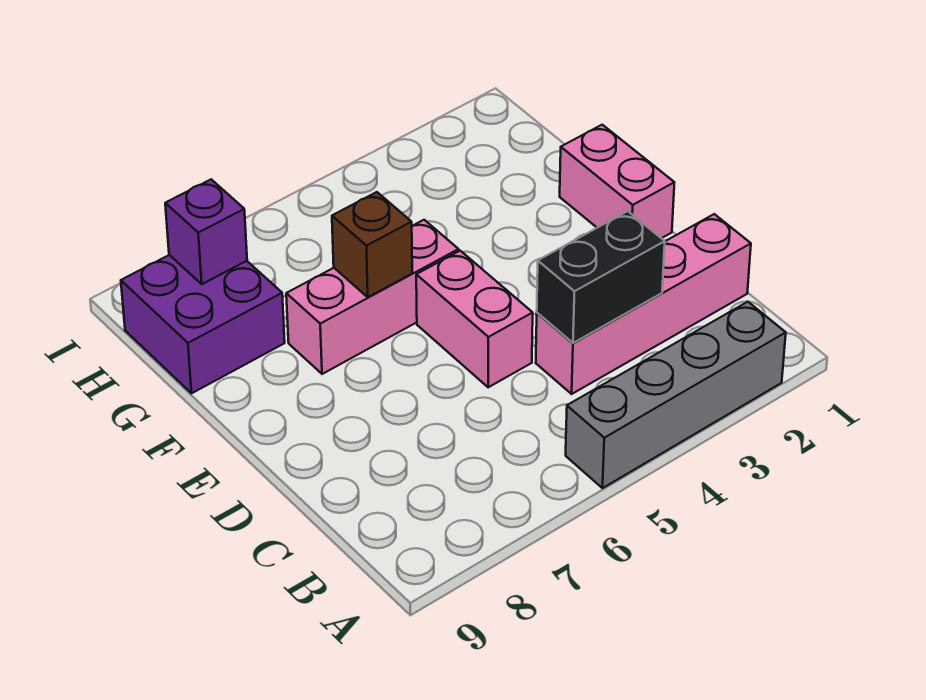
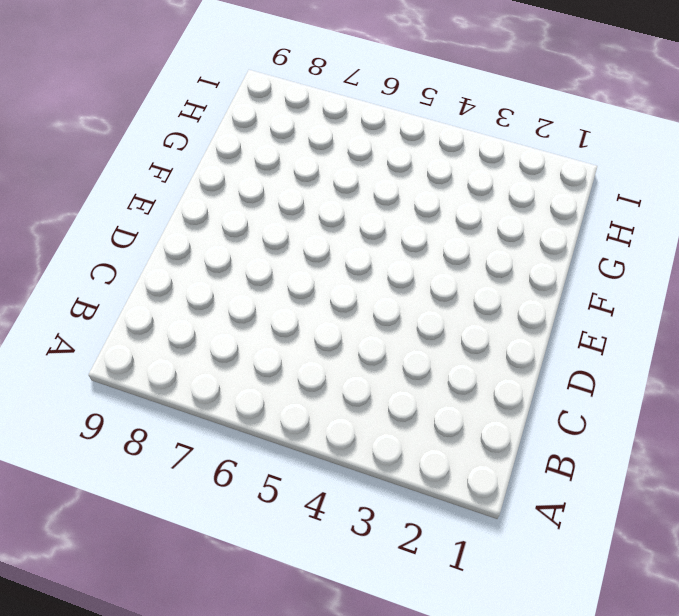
none -> grey brick A2:A5 level 1
none -> pink brick C1:C4 level 1

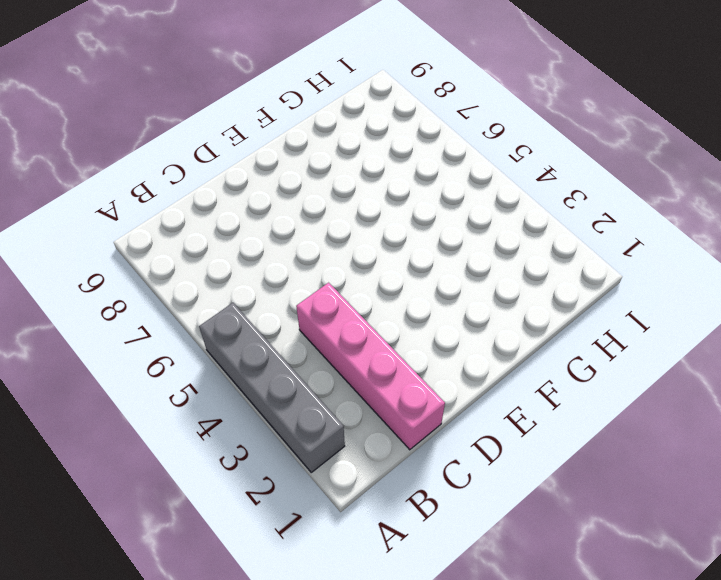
none -> pink brick D5:E5 level 1
none -> pink brick E1:F1 level 1

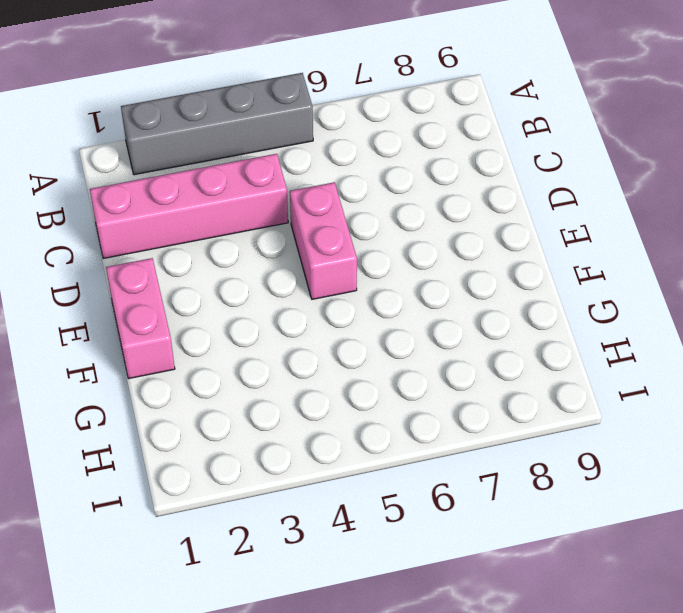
none -> pink brick F5:F7 level 1
none -> purple brick G8:H9 level 1

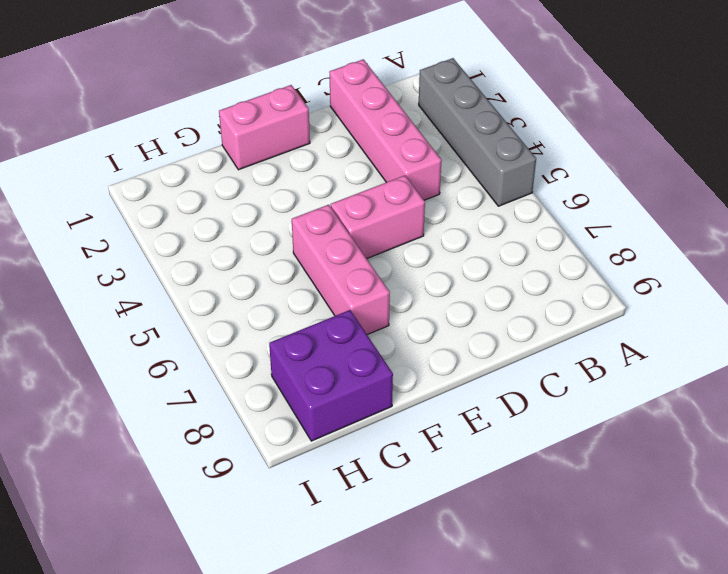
none -> black brick C3:C4 level 2
none -> brown brick F6 level 2

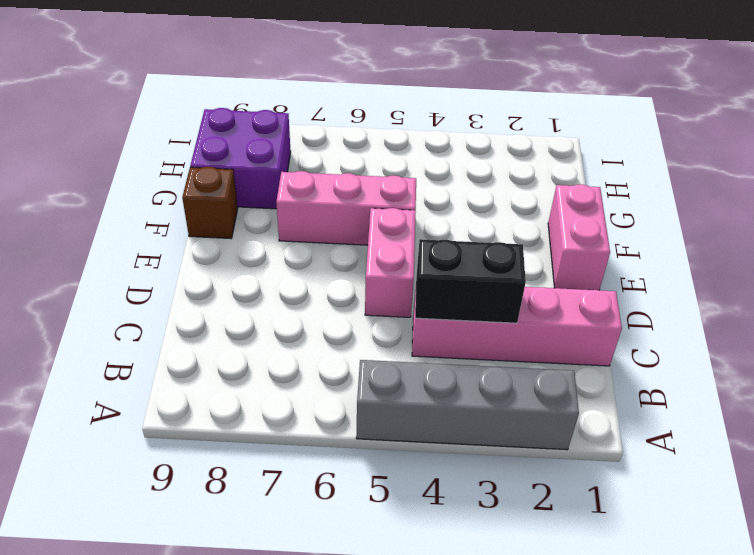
brown brick F9 level 1 -> brown brick F6 level 2
none -> purple brick H8 level 2

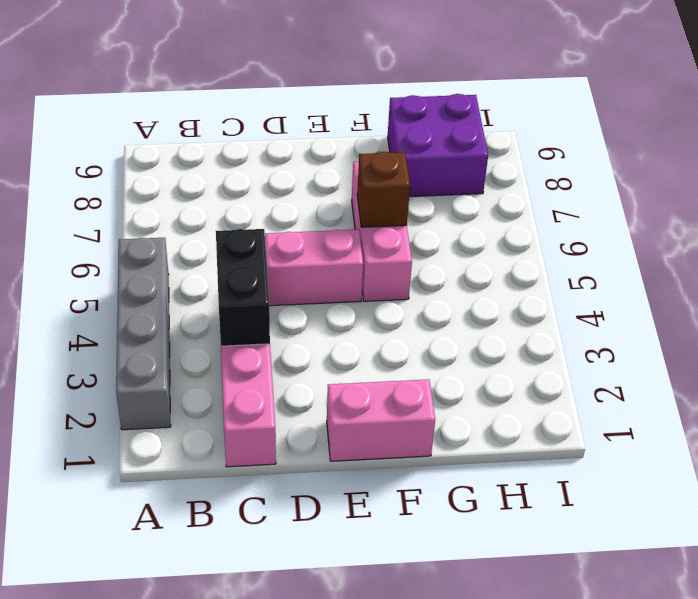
none -> purple brick H8 level 2

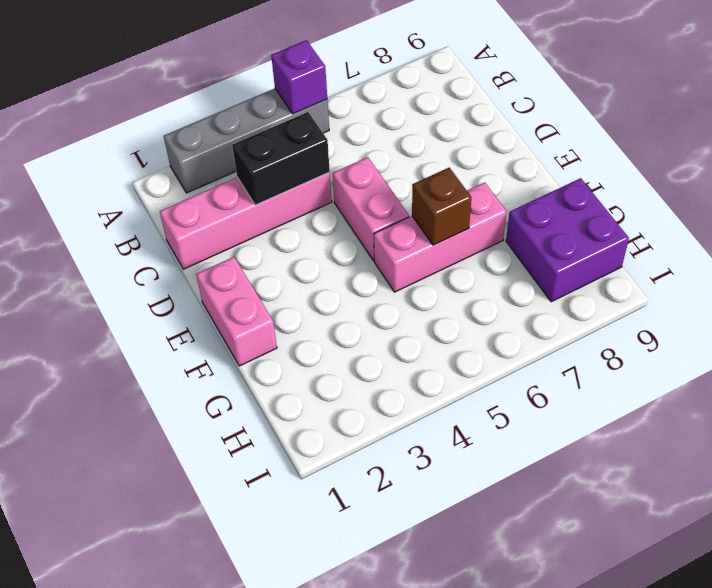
purple brick A5 level 2 -> purple brick H8 level 2

